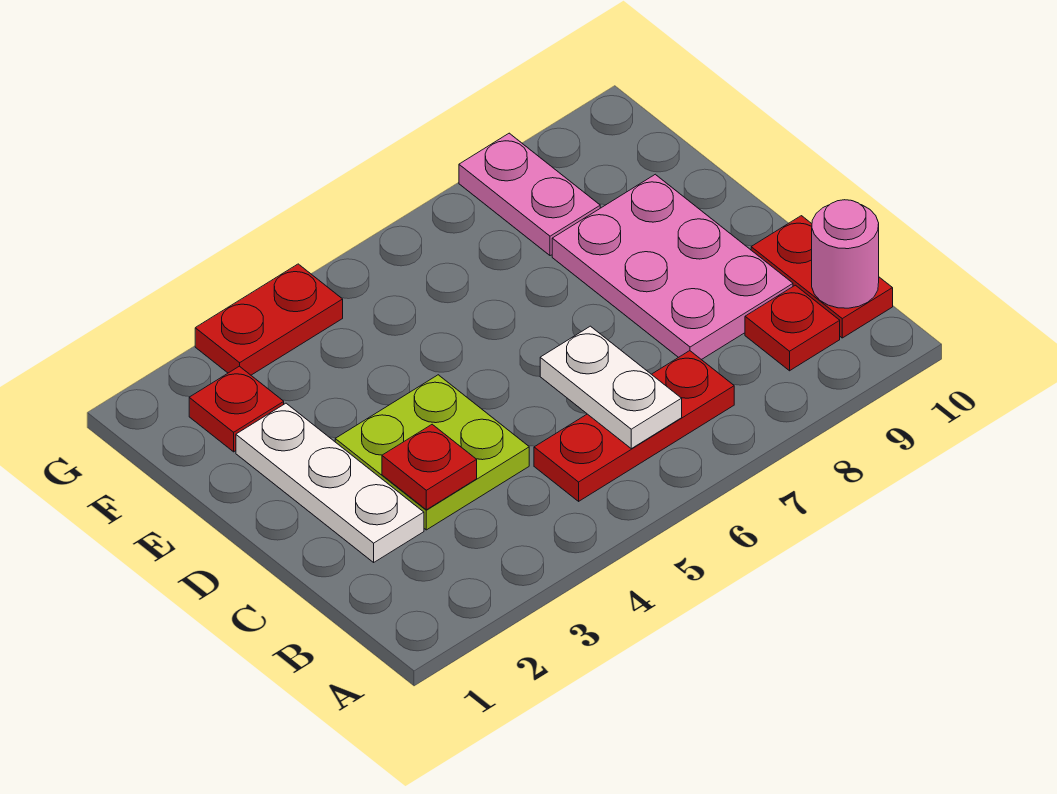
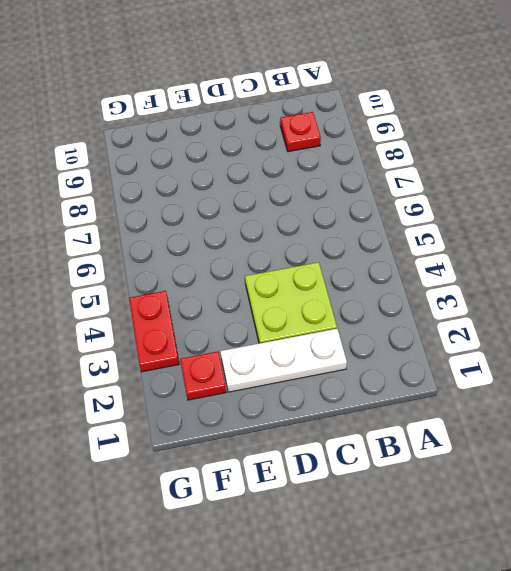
none -> red plate B5:B7 level 1
none -> red plate B10:C10 level 1
none -> pink plate C8:E9 level 1

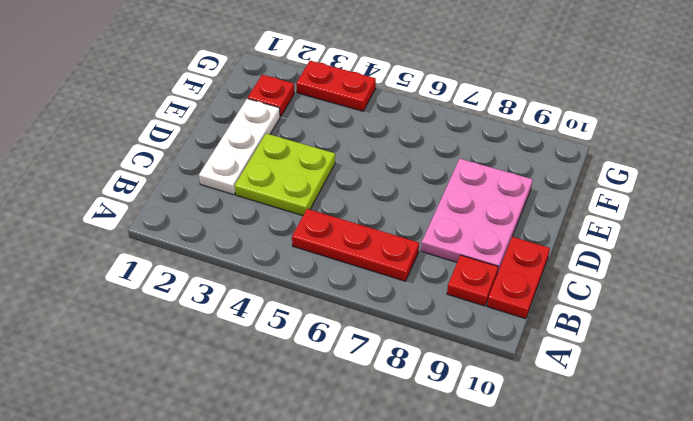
none -> pink plate F8:G8 level 1
none -> white plate B6:C6 level 2
none -> pink round brick B10 level 2

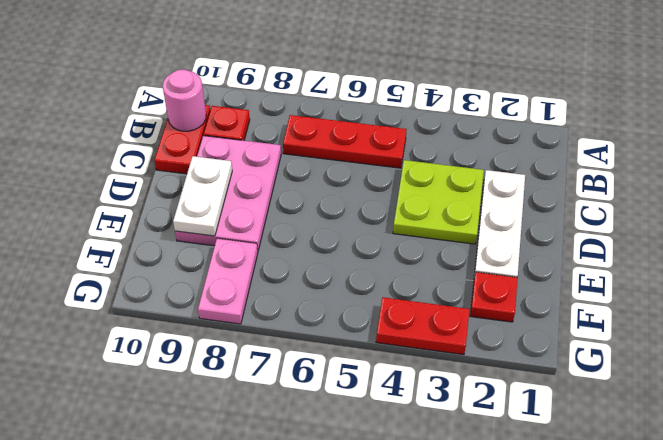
white plate D9:E9 level 2 -> white plate B6:C6 level 2
none -> red plate C3 level 2

